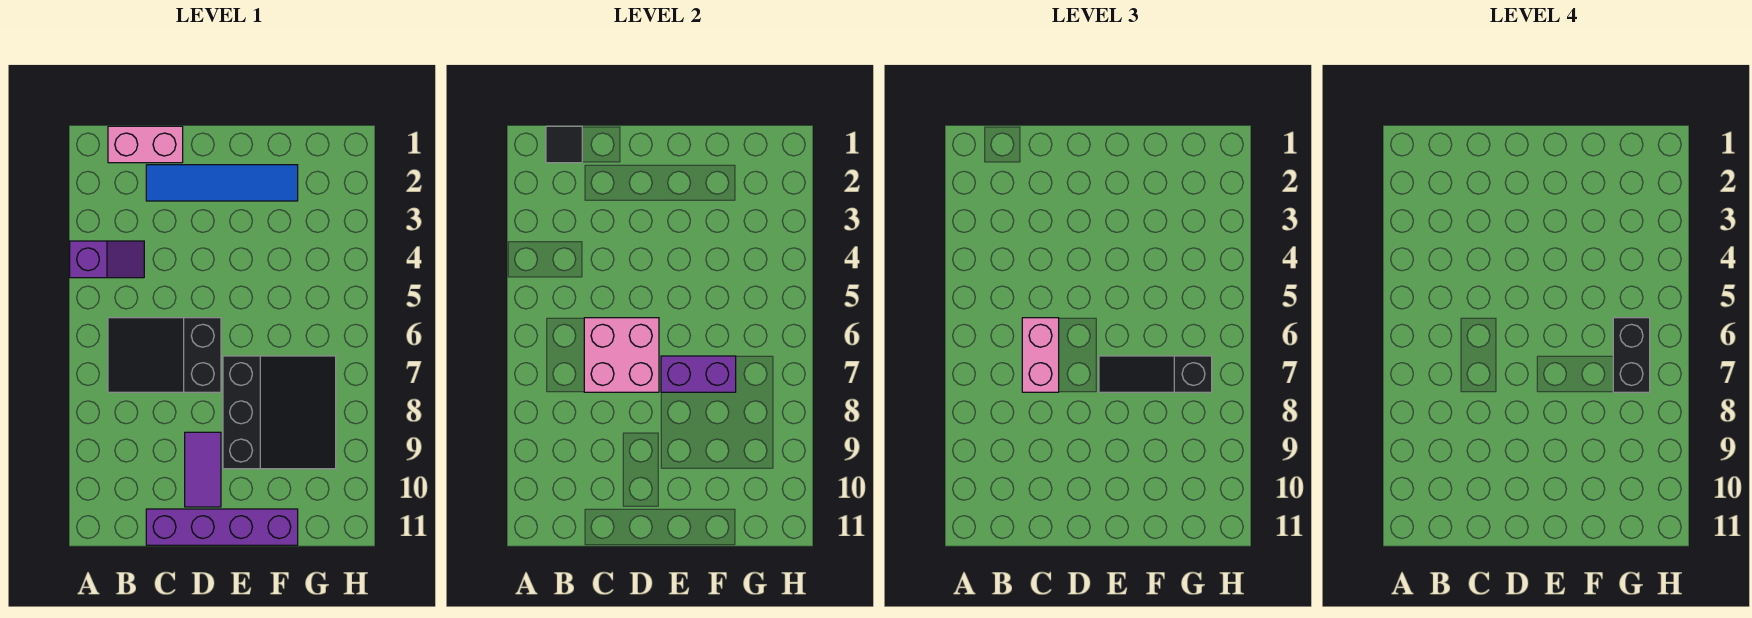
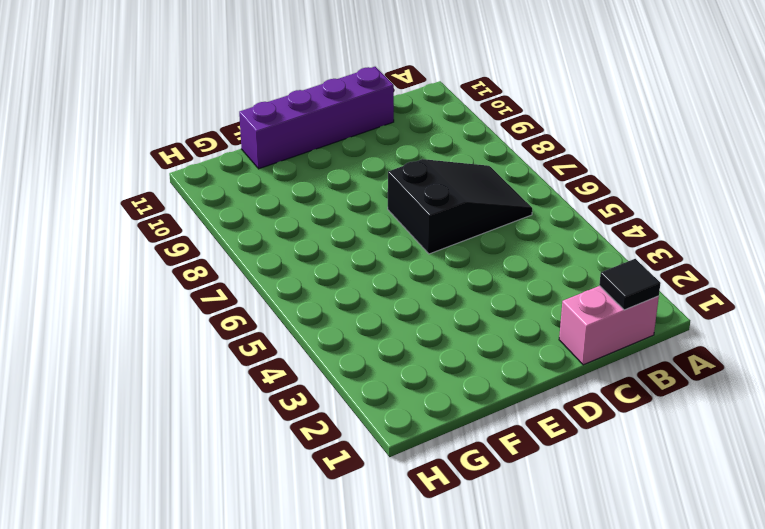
none -> purple slope A4:B4 level 1 top A
none -> blue tile C2:F2 level 1
none -> purple tile D9:D10 level 1

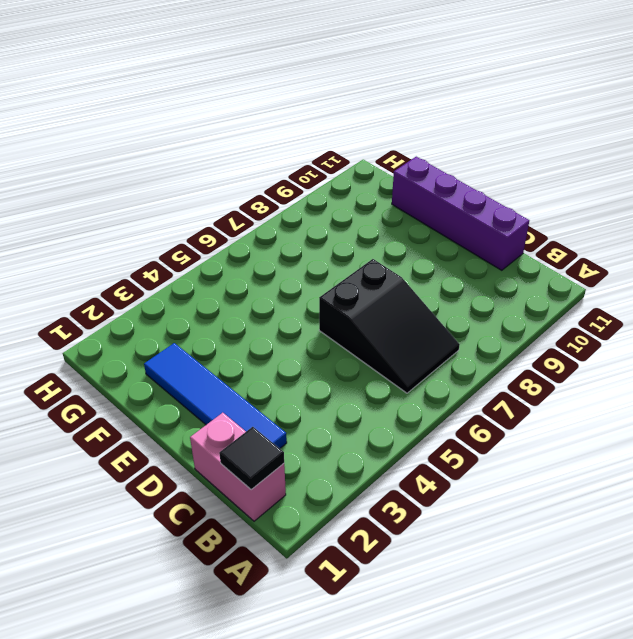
none -> purple slope A4:B4 level 1 top A
none -> purple tile D9:D10 level 1
none -> black slope E7:G9 level 1 top E

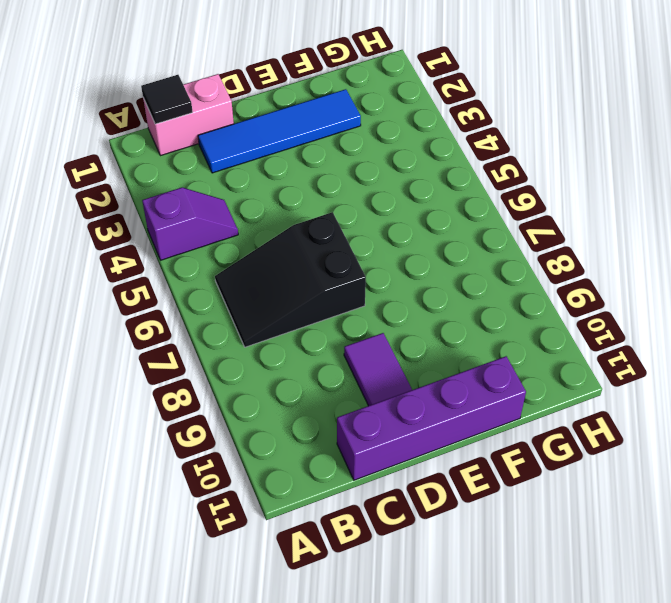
none -> black slope E7:G9 level 1 top E
none -> pink brick C6:D7 level 2
none -> purple brick E7:F7 level 2

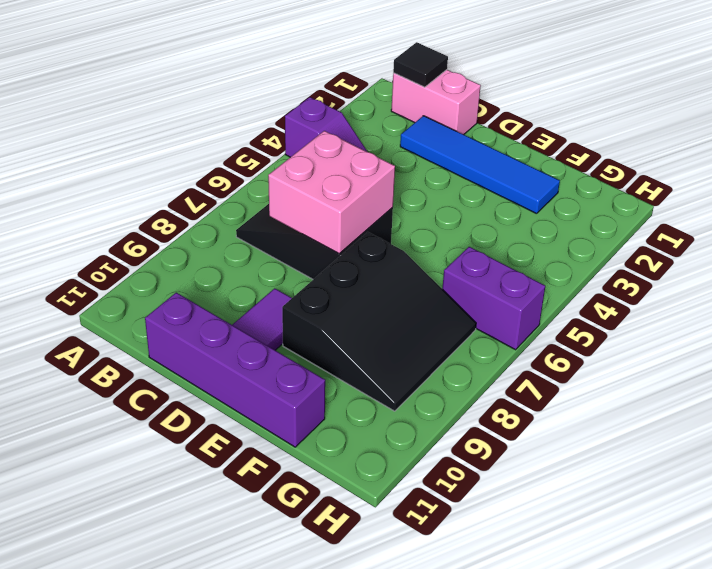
purple brick G6:H6 level 1 -> purple brick E7:F7 level 2
none -> pink brick C6:C7 level 3
none -> black slope E7:G7 level 3 top G
none -> black brick G6:G7 level 4

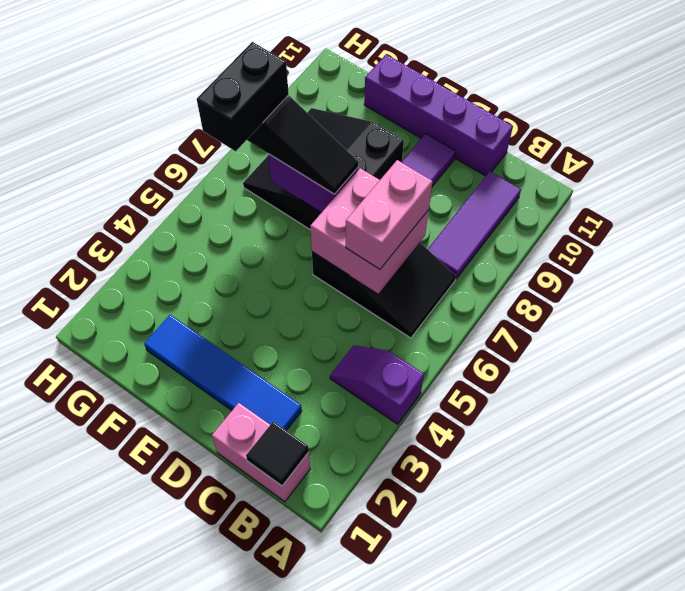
purple tile B8:B10 level 1 -> none

